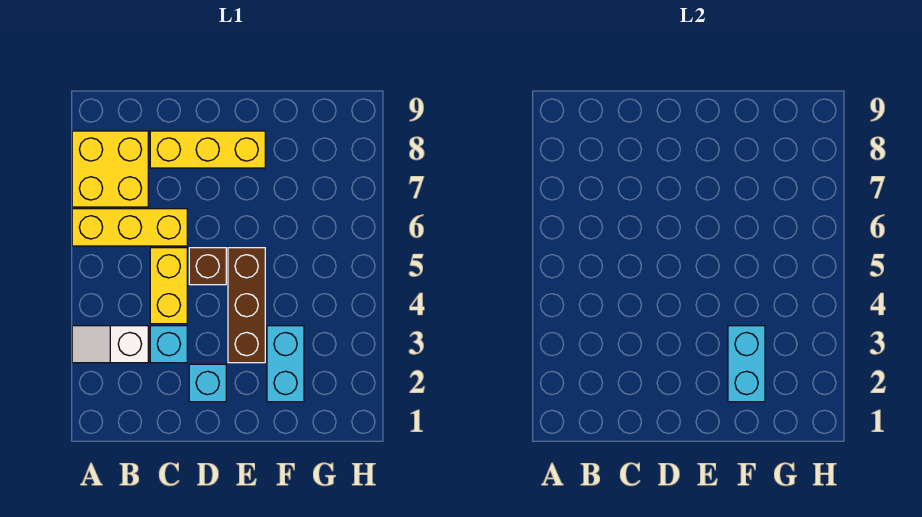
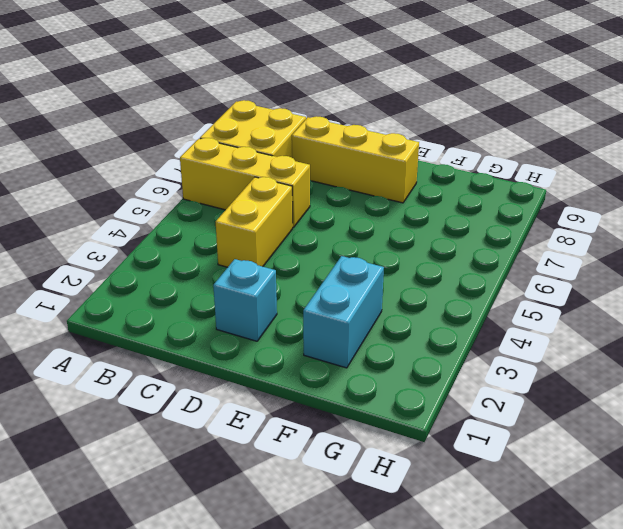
none -> white slope A3:B3 level 1 top B
none -> cyan brick C3 level 1

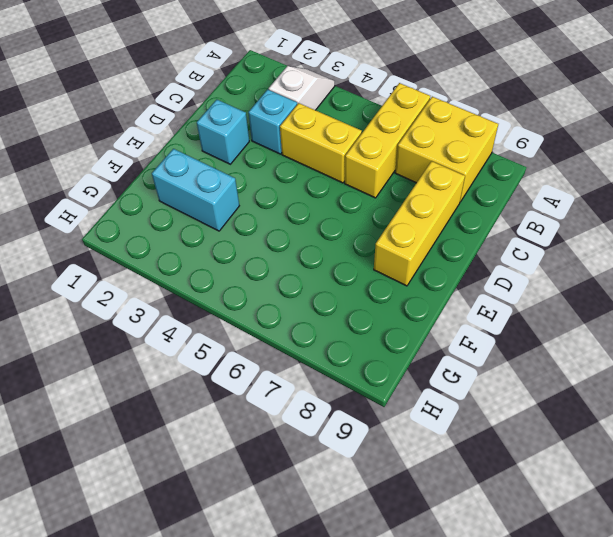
none -> brown brick D5 level 1
none -> brown brick E3:E5 level 1

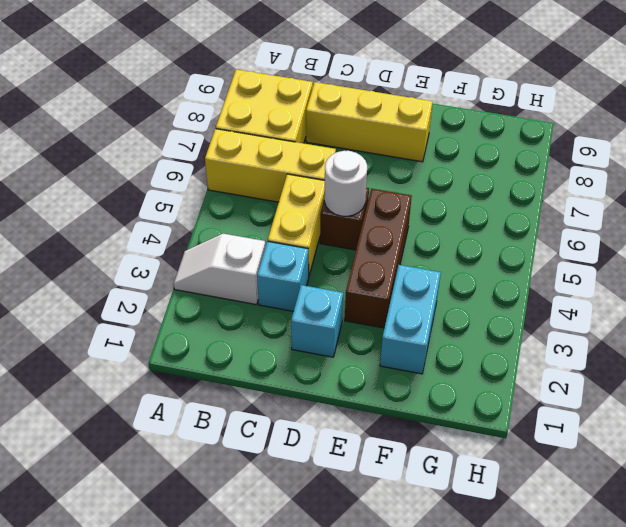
white round brick D5 level 2 -> none
none -> cyan brick F2:F3 level 2

